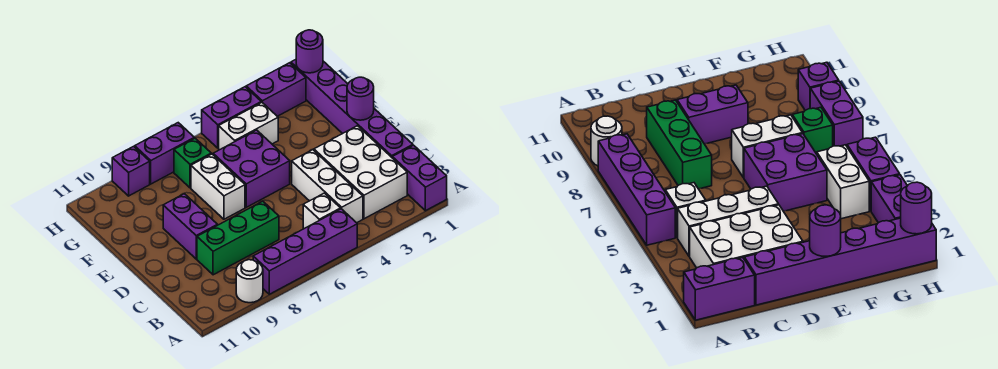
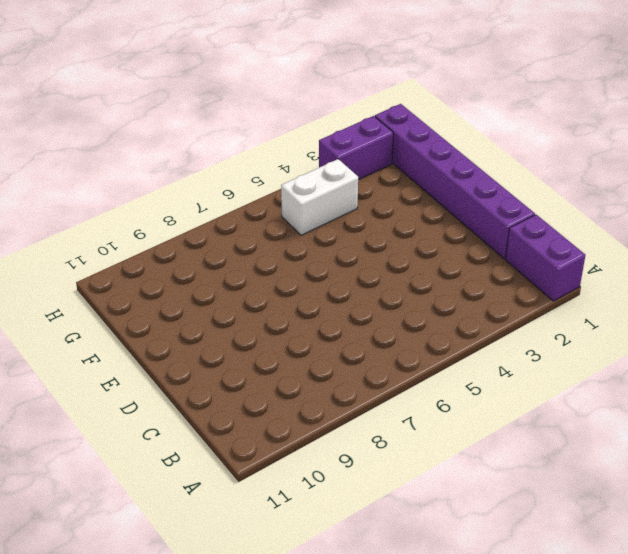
none -> purple brick A5:A8 level 1
none -> white round brick A9 level 1
none -> white brick B2:D3 level 1

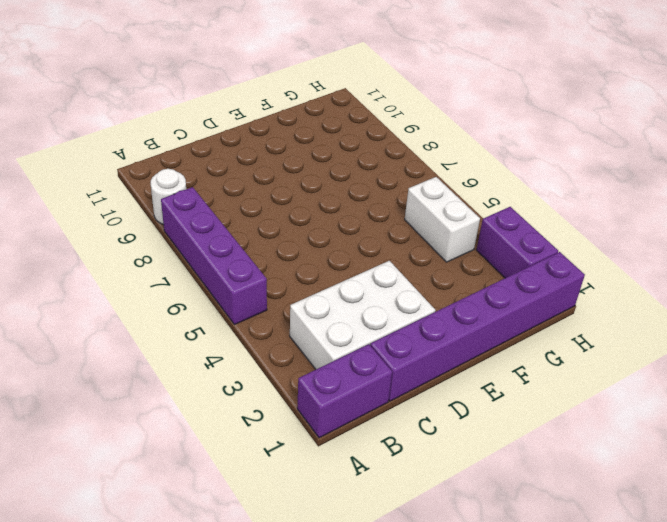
none -> white brick B4:D4 level 1
none -> white brick B5 level 1
none -> green brick C7:C9 level 1

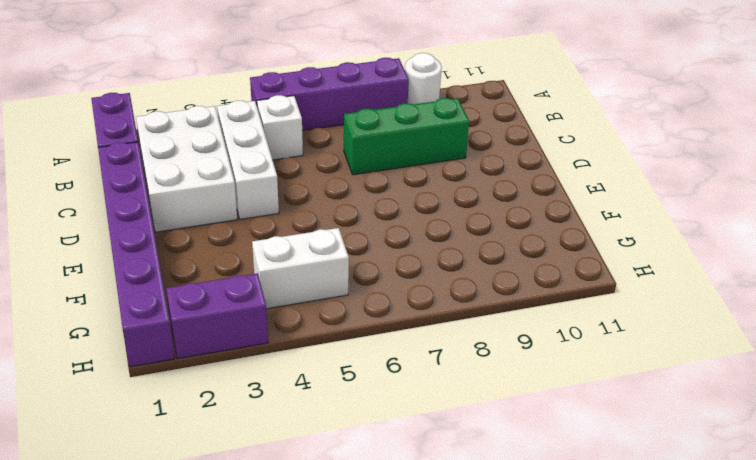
none -> purple brick D9:E9 level 1
none -> purple brick E5:F6 level 1
none -> white brick E7:F7 level 1

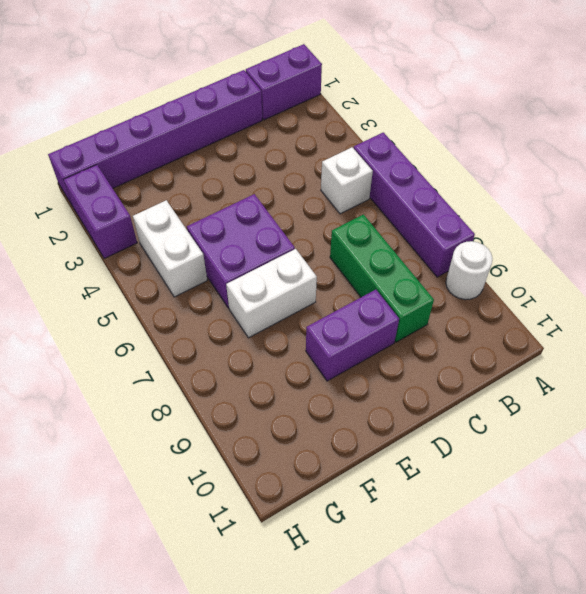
none -> white brick B2:D3 level 1
none -> white brick B4:D4 level 1
none -> green brick G7 level 1

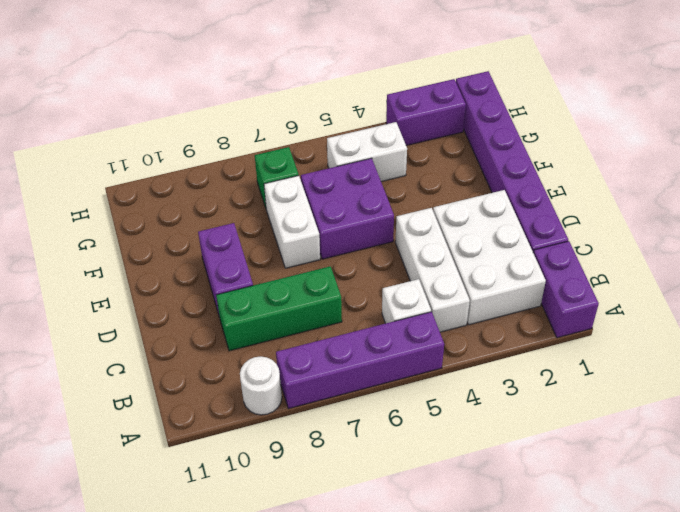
none -> purple brick H4:H5 level 1
none -> purple brick H7:H8 level 1
none -> purple brick H9 level 1

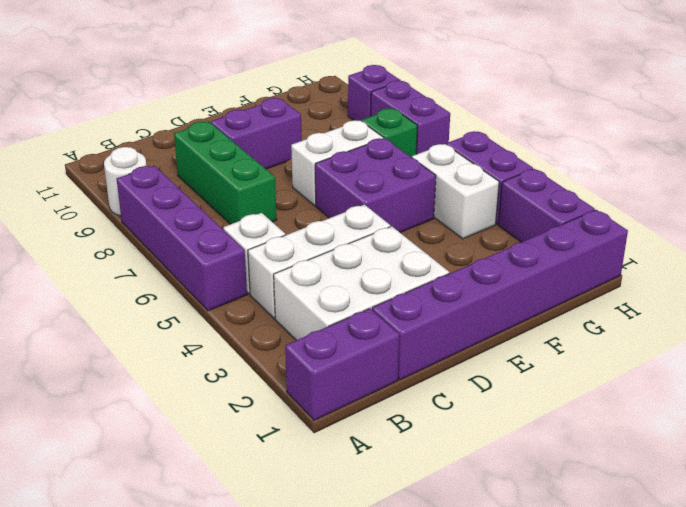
none -> purple round brick E1 level 2
none -> purple round brick H1 level 2

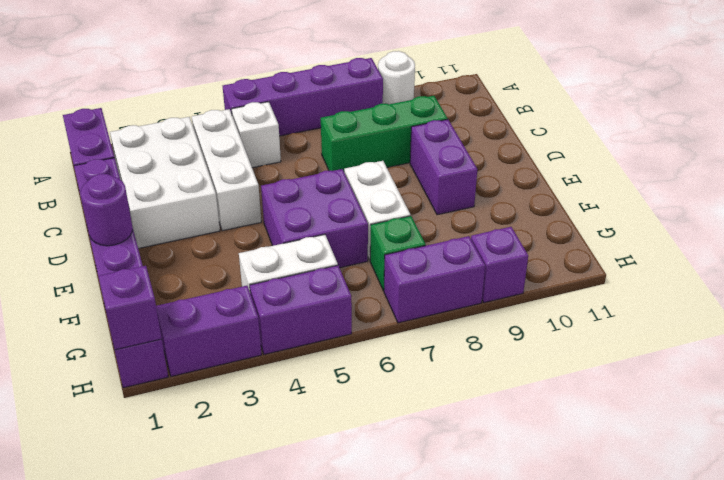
purple brick H1 level 2 -> purple round brick H1 level 2

